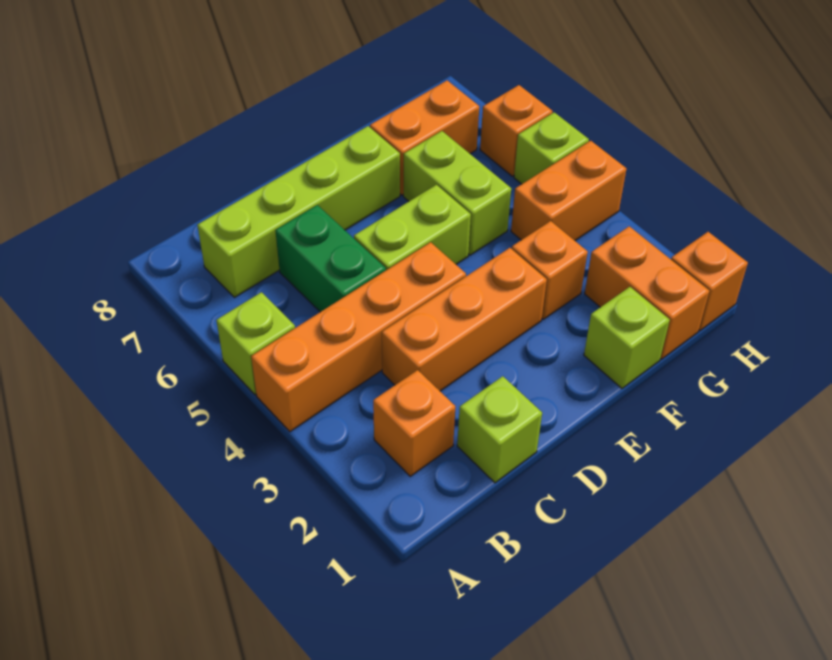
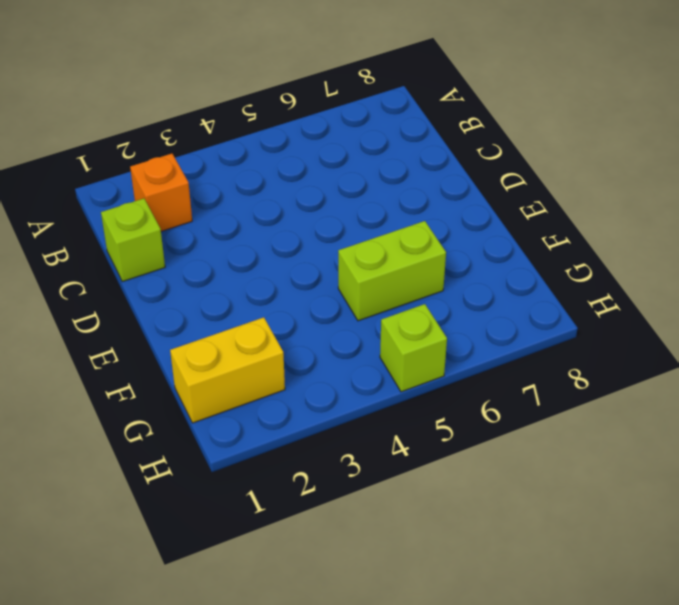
yellow brick G1:G2 level 1 -> orange brick G1:G2 level 1
none -> orange brick A4:D4 level 1
none -> lime brick A5 level 1
none -> lime brick B7:E7 level 1

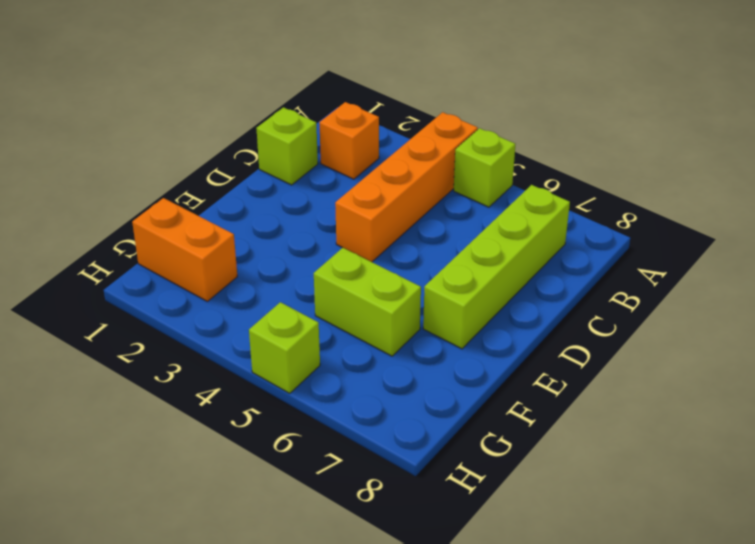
none -> orange brick C3:E3 level 1
none -> green brick C5:C6 level 1
none -> lime brick D5:E5 level 1

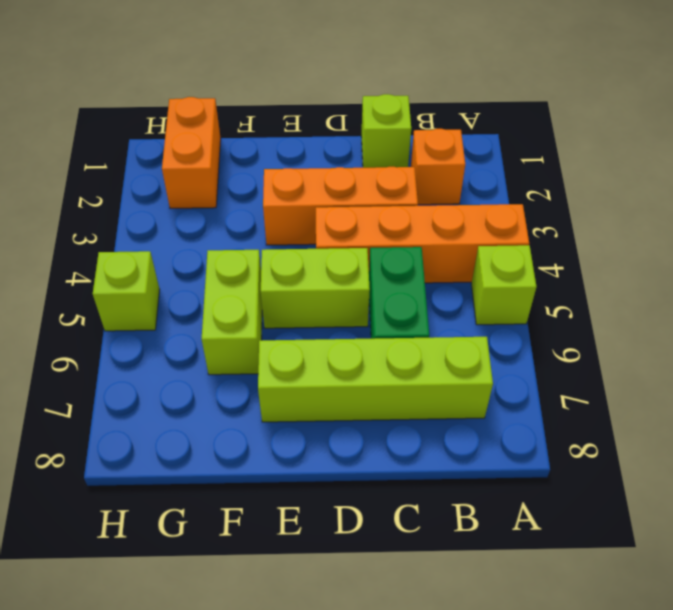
none -> lime brick F1 level 1
none -> orange brick F3 level 1
none -> orange brick F7:G7 level 1

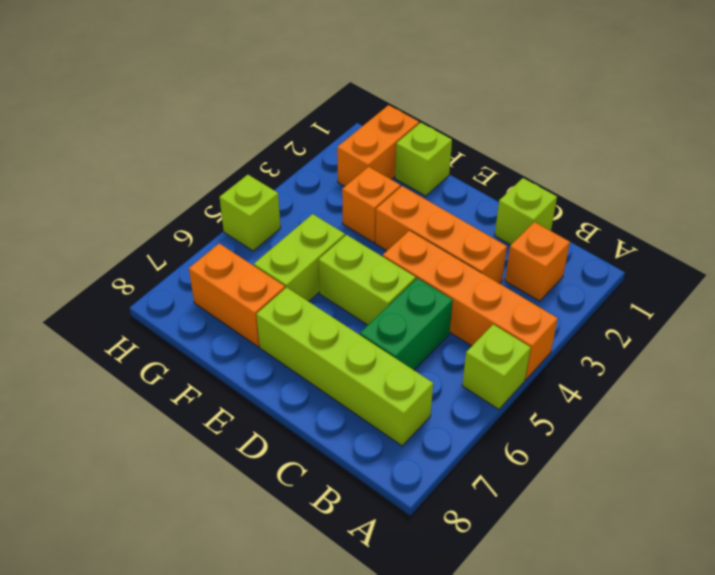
none -> orange brick G4:H4 level 1
none -> orange brick H1 level 1
none -> orange brick H6 level 1

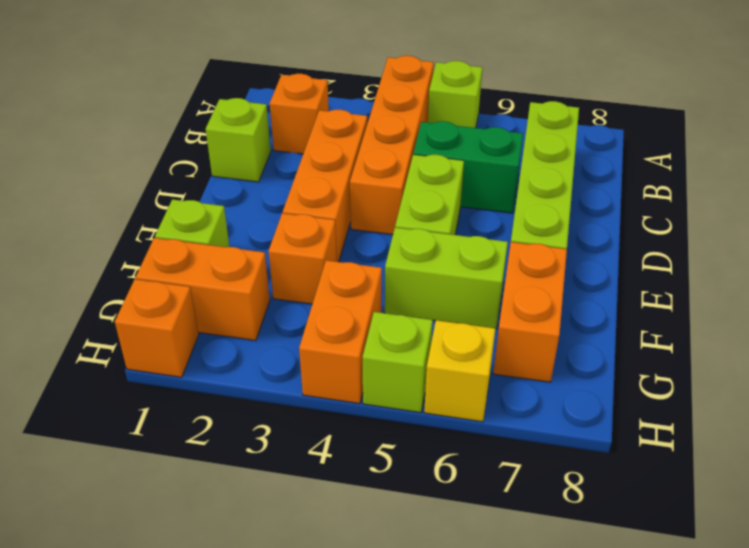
yellow brick H6 level 1 -> orange brick H6 level 1

